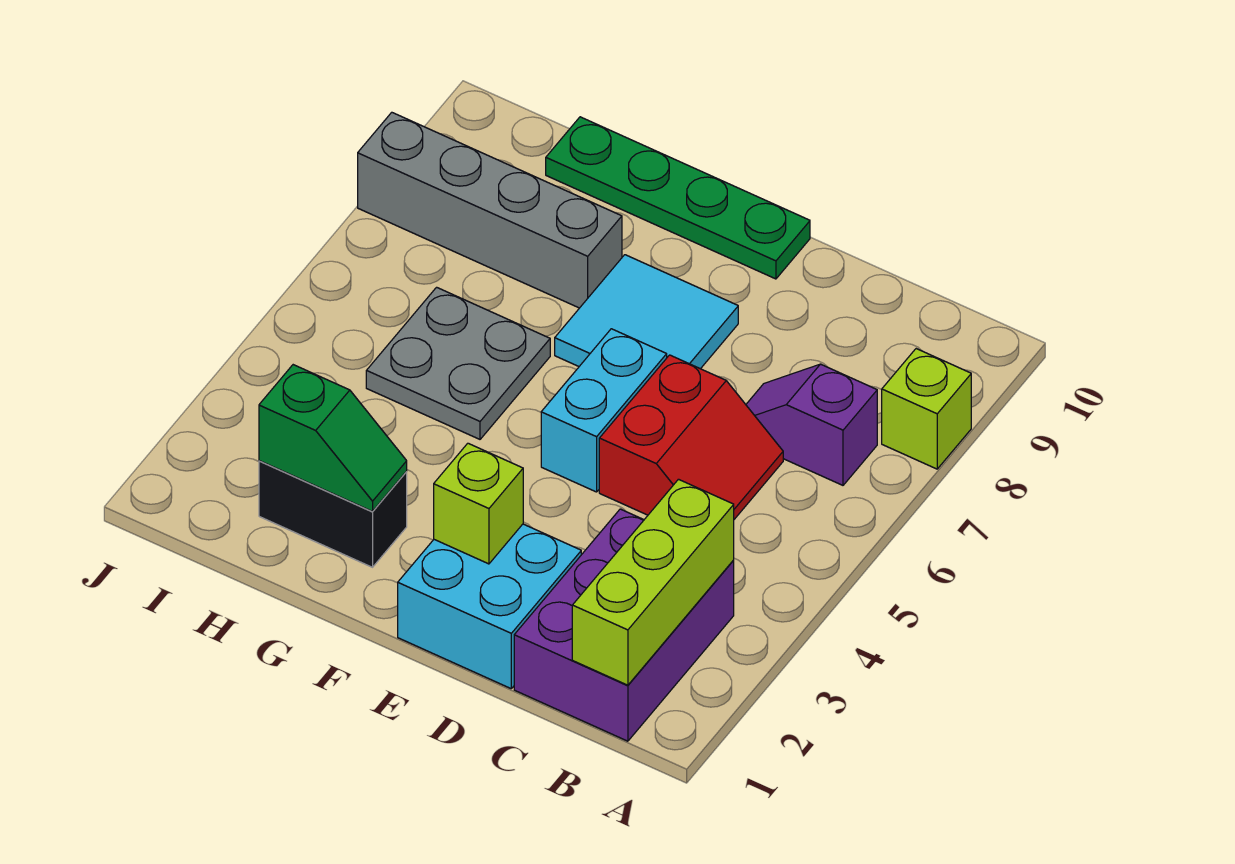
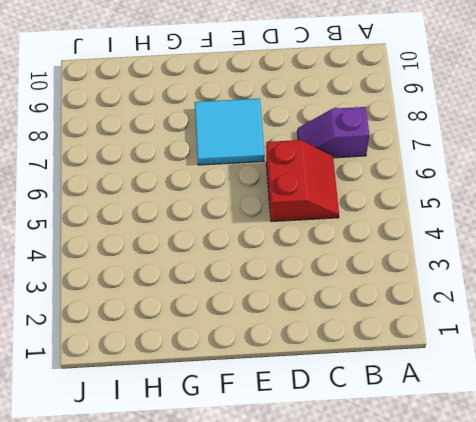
none -> lime brick A8 level 1
none -> purple brick B1:C3 level 1
none -> cyan brick D1:E2 level 1

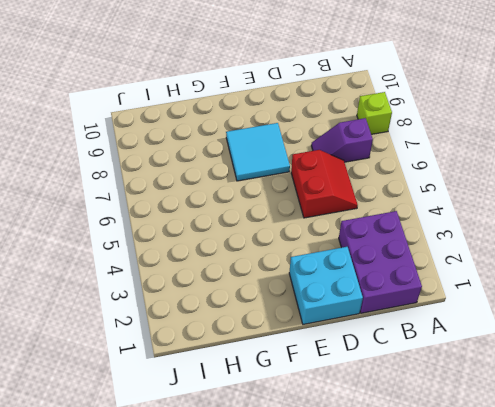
none -> cyan brick E5:E6 level 1
none -> green plate E10:H10 level 1
none -> black brick G2:H2 level 1

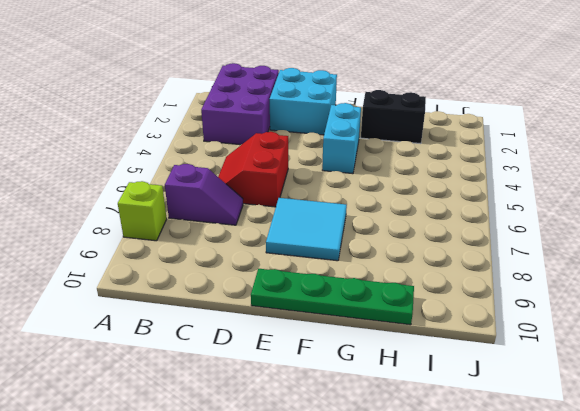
cyan brick F3:F4 level 1 -> cyan brick E5:E6 level 1
none -> grey plate G5:H6 level 1
none -> grey brick G8:J8 level 1
none -> lime brick B1:B3 level 2

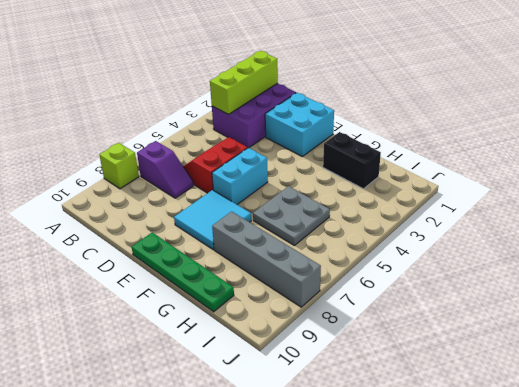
none -> lime brick E2 level 2
none -> green slope G2:H2 level 2 top H

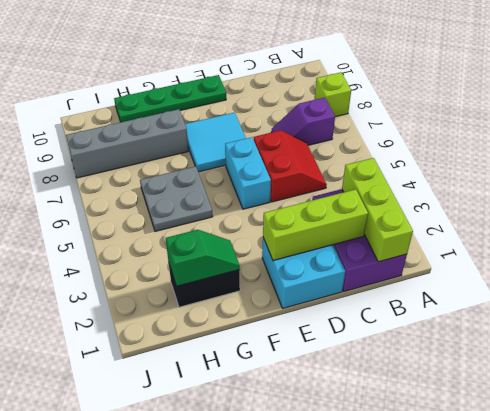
lime brick C2:E2 level 2 -> lime brick E2 level 2

